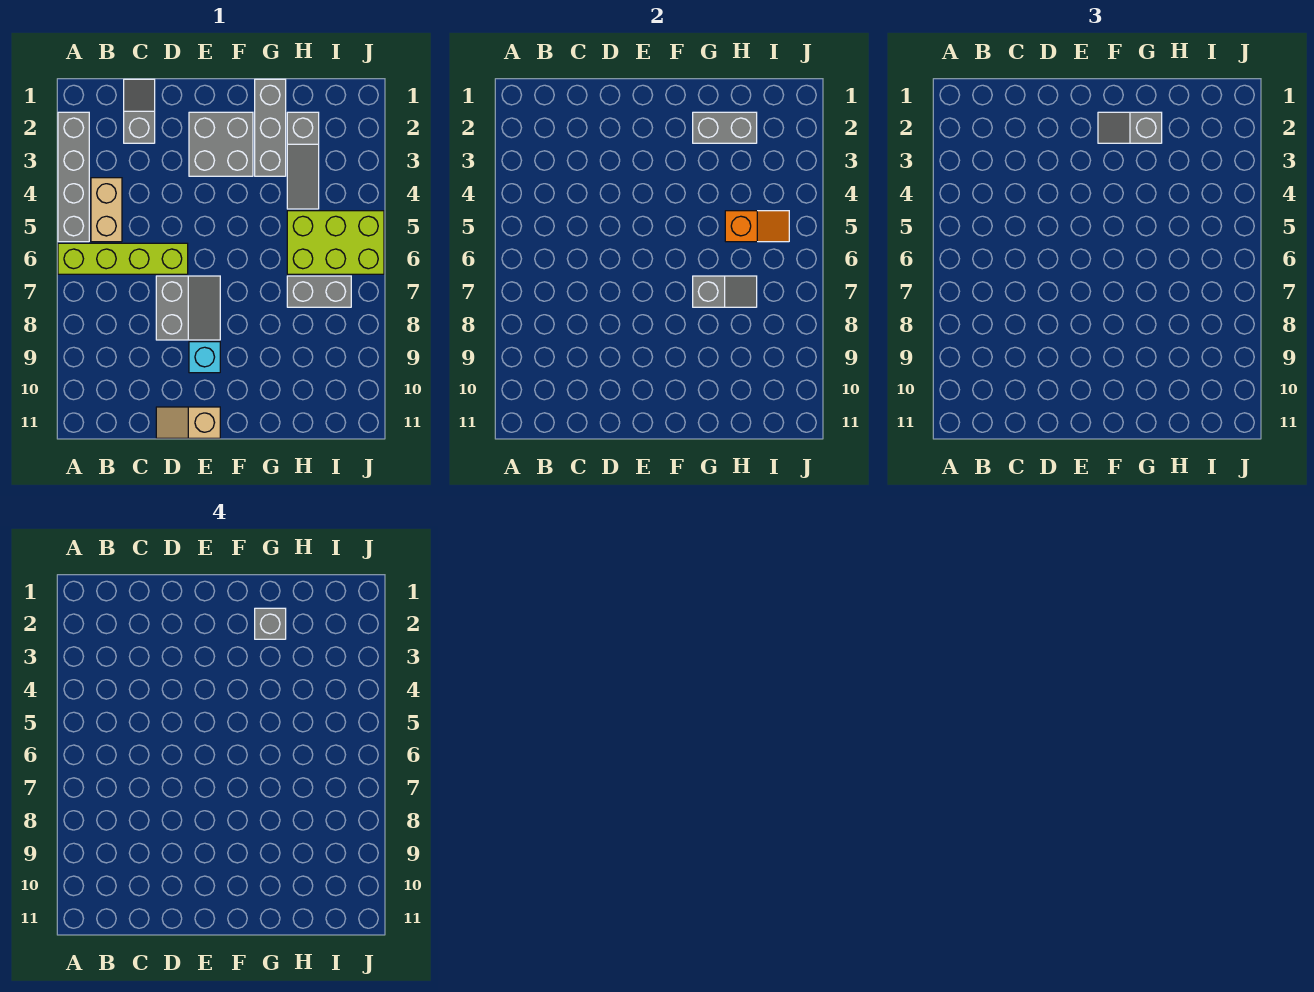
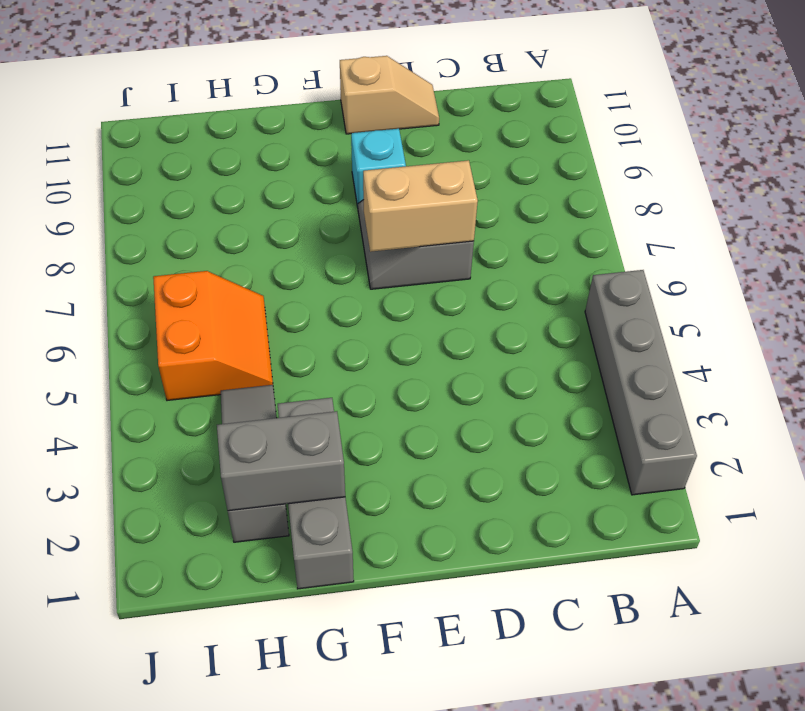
tan brick D7:E7 level 2 -> tan brick B4:B5 level 1
orange slope H5:I6 level 1 top I -> lime brick H5:J6 level 1
none -> lime brick A6:D6 level 1
none -> grey slope C1:C2 level 1 top 2
none -> grey brick E2:F3 level 1

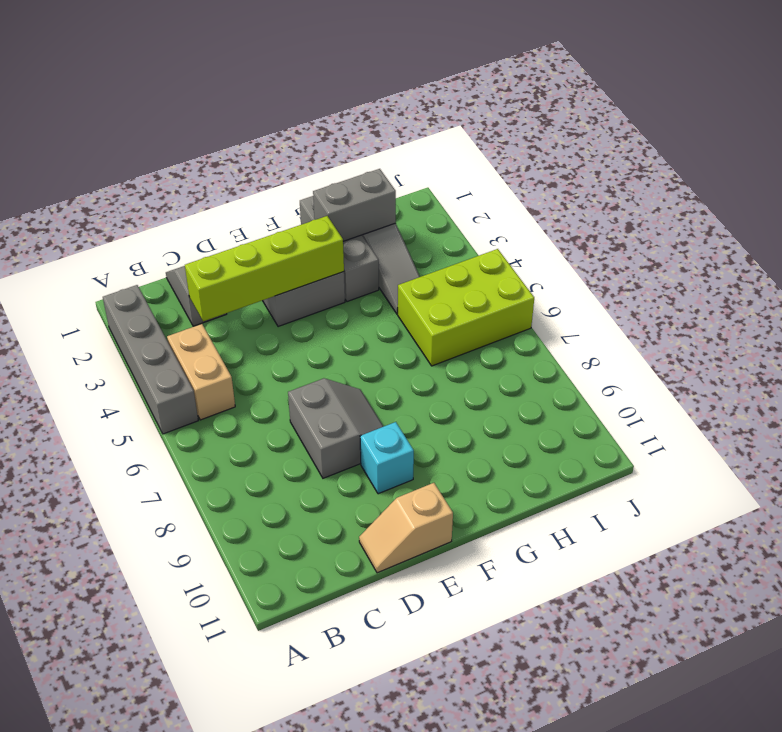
lime brick C3:F3 level 2 -> lime brick A6:D6 level 1
none -> grey brick H7:I7 level 1
none -> grey slope G7:H7 level 2 top G
none -> orange slope H5:I5 level 2 top H

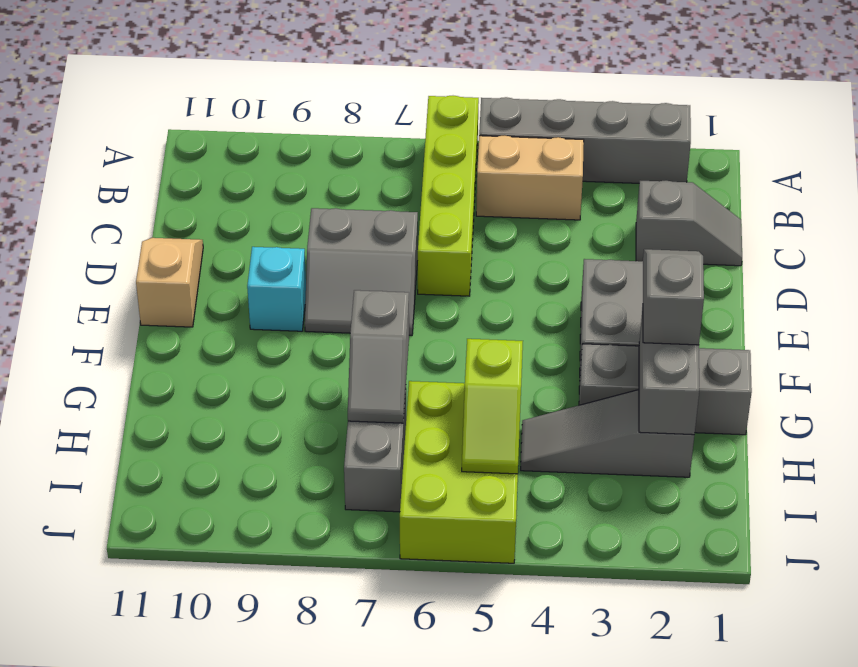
lime slope H5:I5 level 2 top H -> orange slope H5:I5 level 2 top H
none -> grey brick G2 level 4

